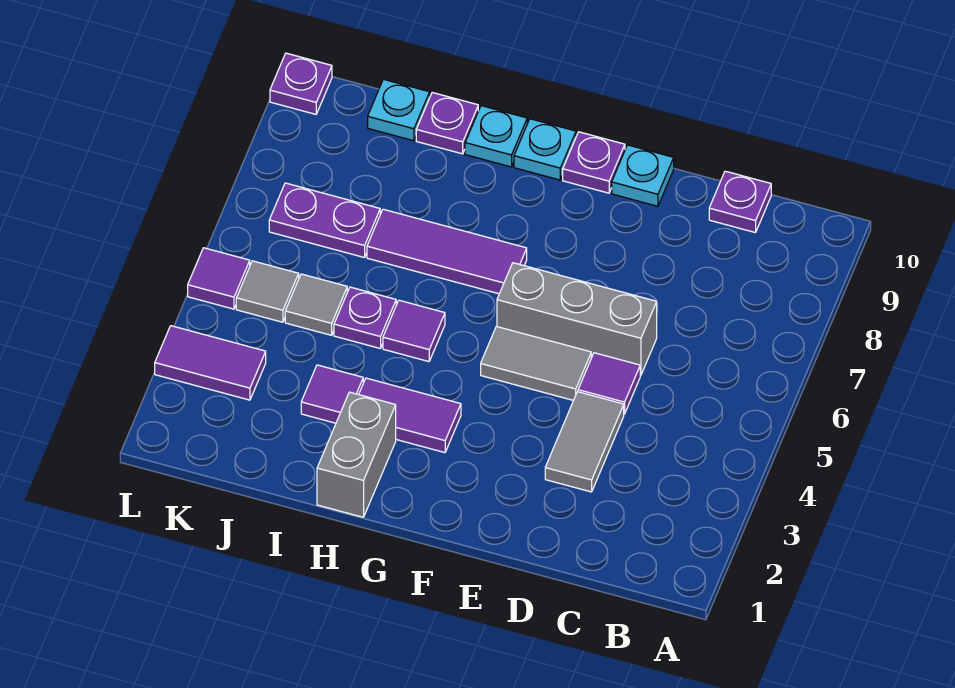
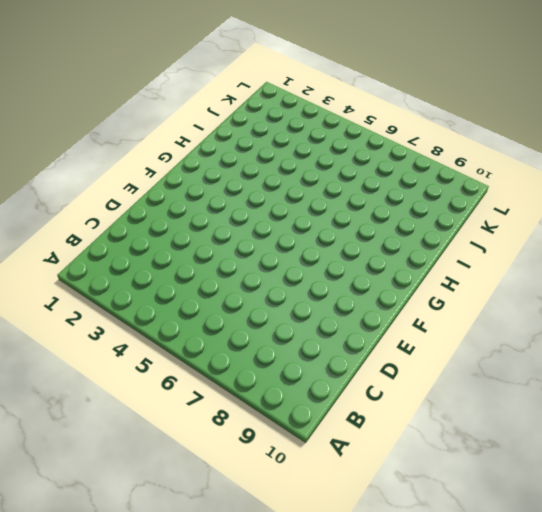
none -> purple plate C10 level 1
none -> grey tile D3:D4 level 1
none -> purple tile D5 level 1

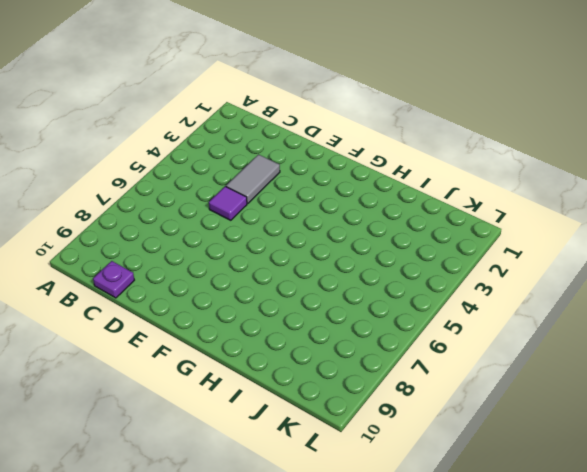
none -> grey brick D6:F6 level 1
none -> grey tile E5:F5 level 1
none -> cyan plate E10 level 1

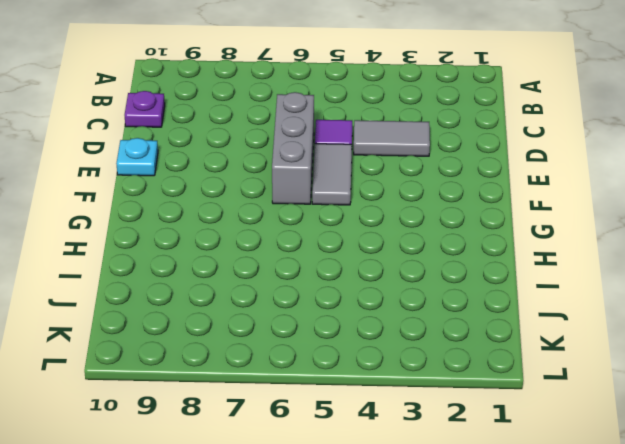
none -> purple plate F10 level 1
none -> purple tile G3:H3 level 1
none -> purple tile G7:I7 level 1

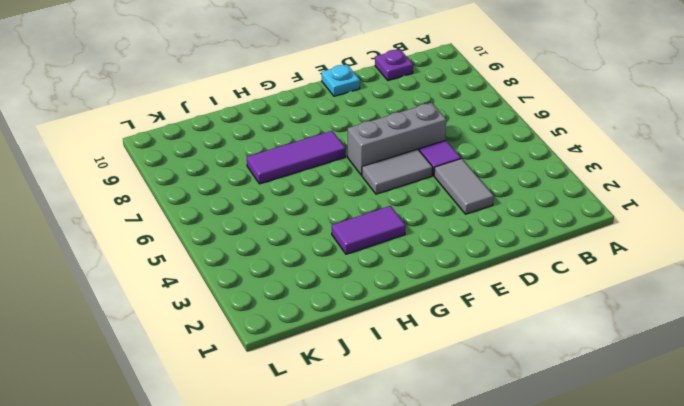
none -> purple plate F10 level 1
none -> cyan plate G10 level 1
none -> grey brick H1:H2 level 1

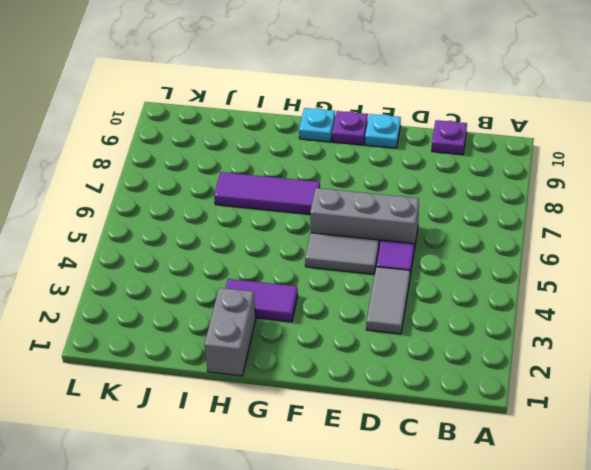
none -> purple tile H5 level 1
none -> cyan plate H10 level 1
none -> purple tile I3 level 1

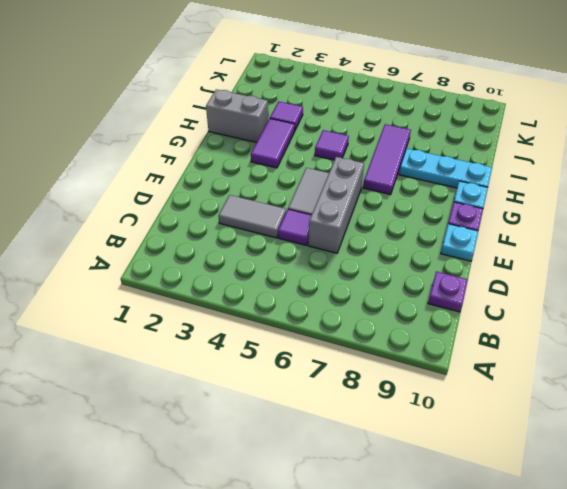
cyan plate H8:H10 level 1 -> cyan plate H10 level 1
none -> purple plate I5 level 1
none -> purple plate I10 level 1
none -> grey tile J5 level 1

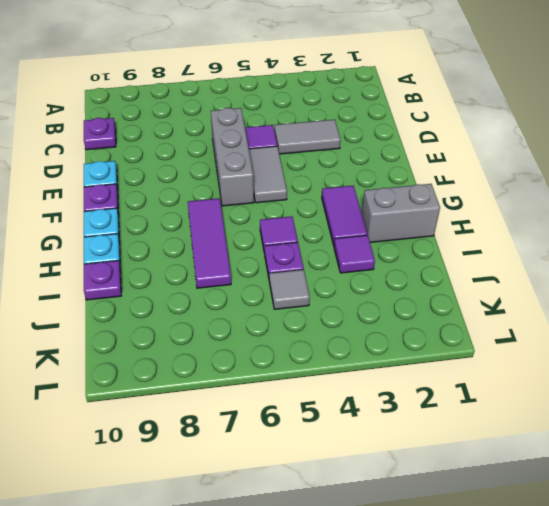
none -> purple plate J7:K7 level 1
none -> cyan plate J10 level 1
none -> purple tile K3:L3 level 1

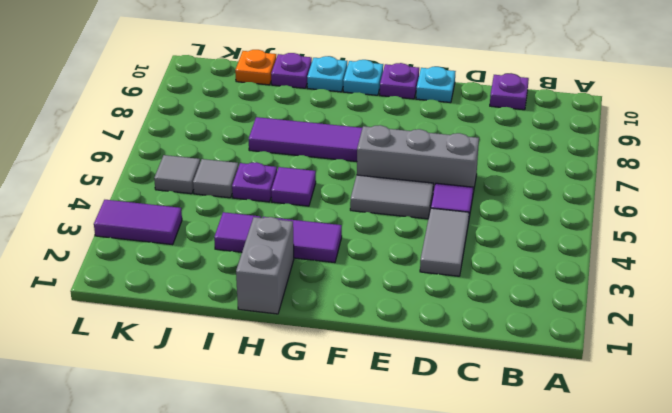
orange plate J10 level 1 -> cyan plate J10 level 1
none -> purple plate J7:K7 level 1
none -> purple tile L5 level 1
none -> purple plate L10 level 1

